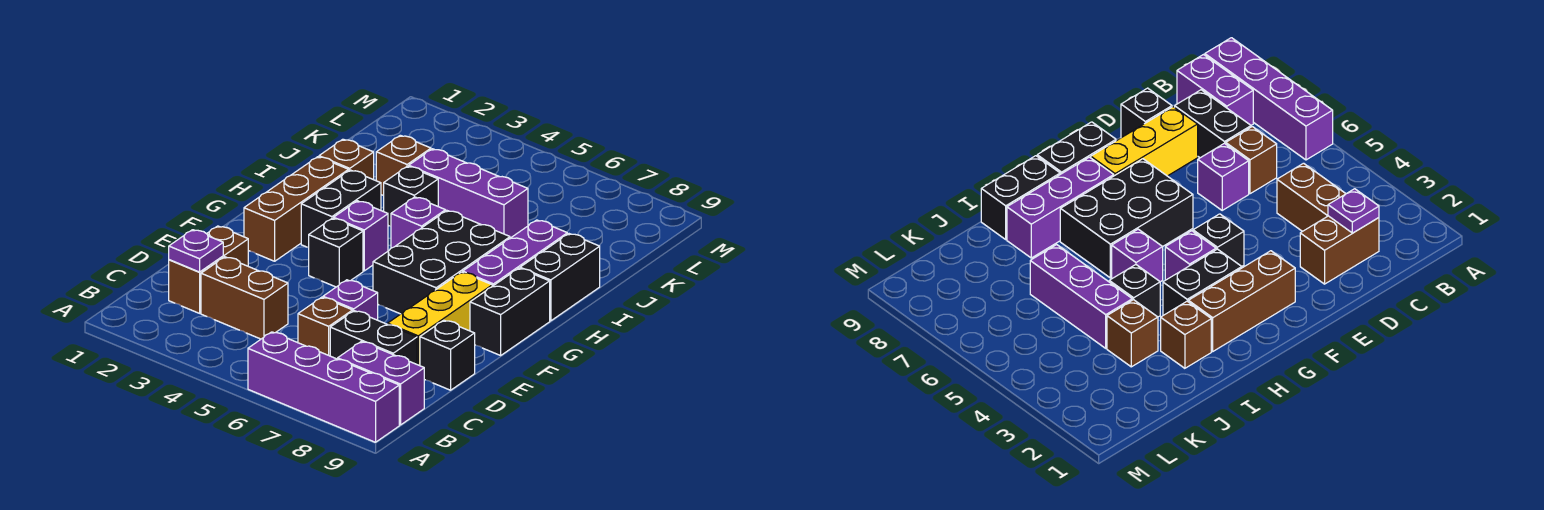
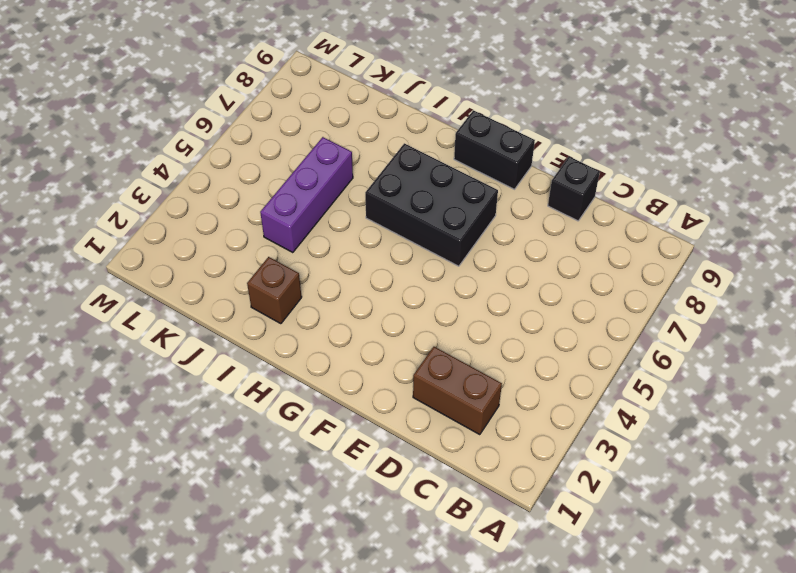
none -> purple brick A6:A9 level 1
none -> purple brick B8:B9 level 1
none -> brown brick C3:C4 level 1

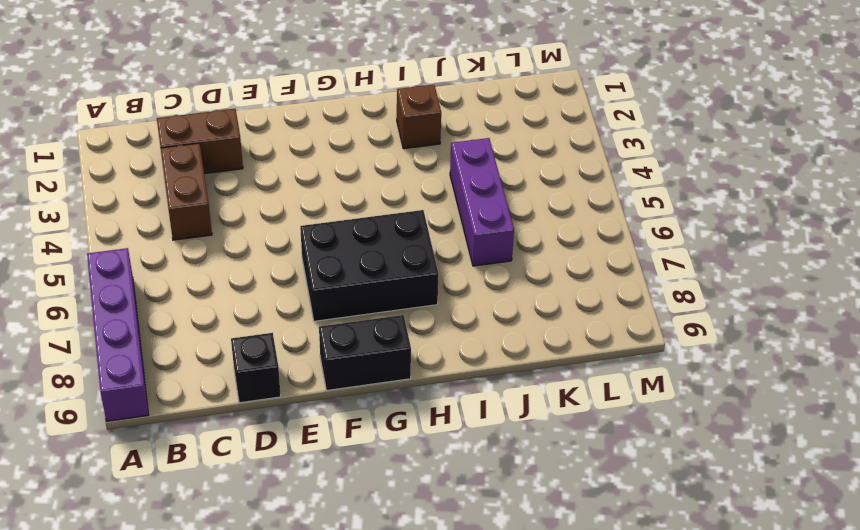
none -> purple brick B8:B9 level 1
none -> brown brick C6 level 1
none -> black brick C7:C8 level 1

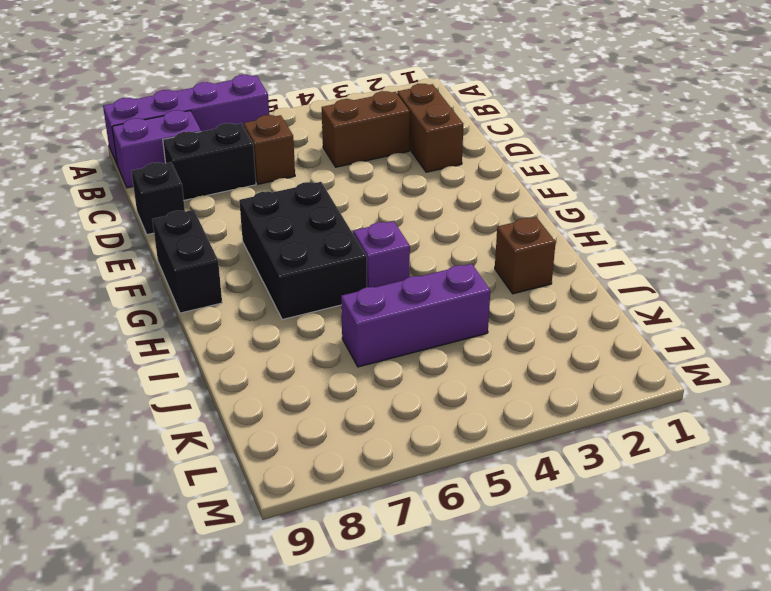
none -> purple brick D6 level 1
none -> yellow brick D8:F8 level 1
none -> brown brick F2:H2 level 1

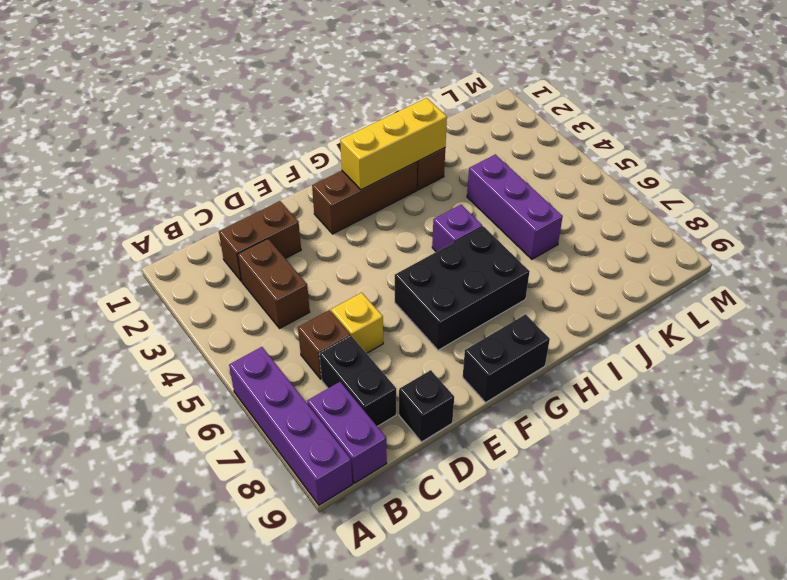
yellow brick D6 level 1 -> purple brick D6 level 1
yellow brick G2:I2 level 2 -> yellow brick D8:F8 level 1
none -> black brick F4 level 1
none -> black brick G3:H3 level 1
none -> purple brick G4 level 1

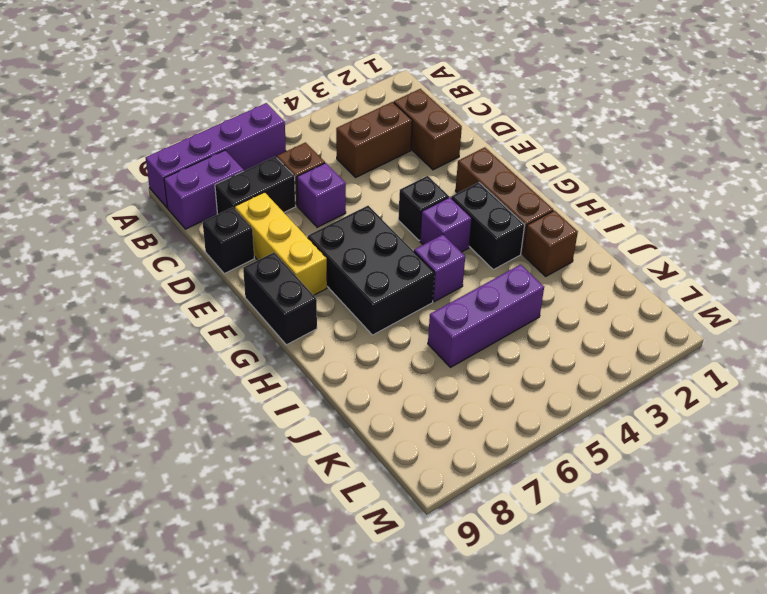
none -> purple brick G8:I8 level 1
none -> black brick H9:I9 level 1
none -> black brick I4 level 1

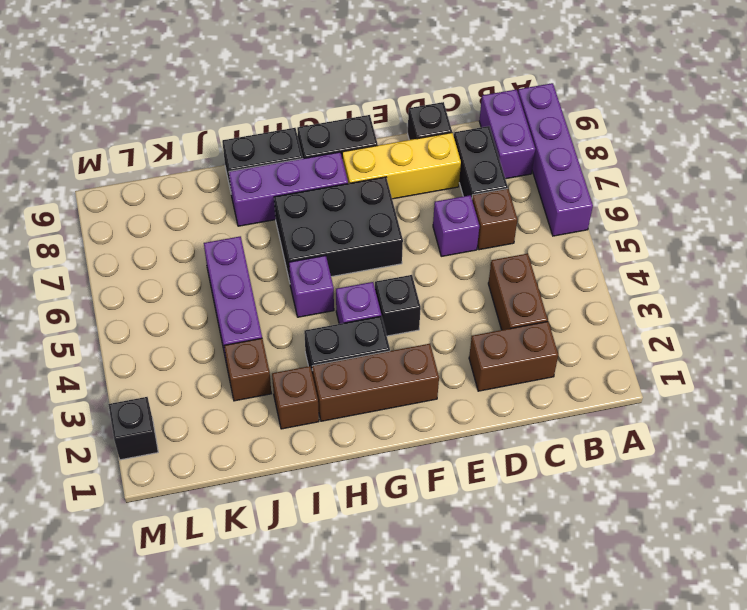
black brick M2 level 1 -> black brick I4 level 1
none -> purple plate C2 level 2

